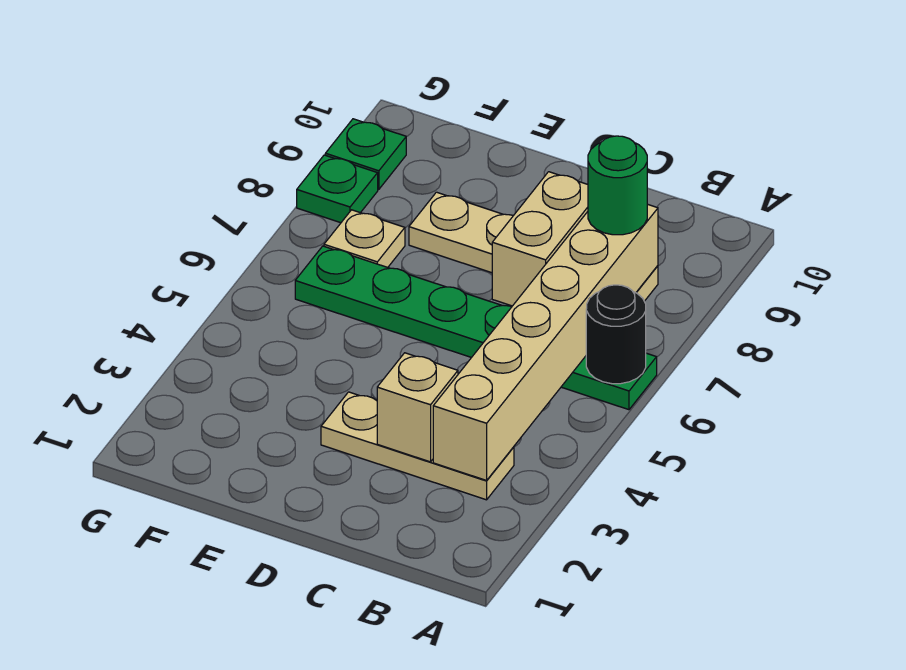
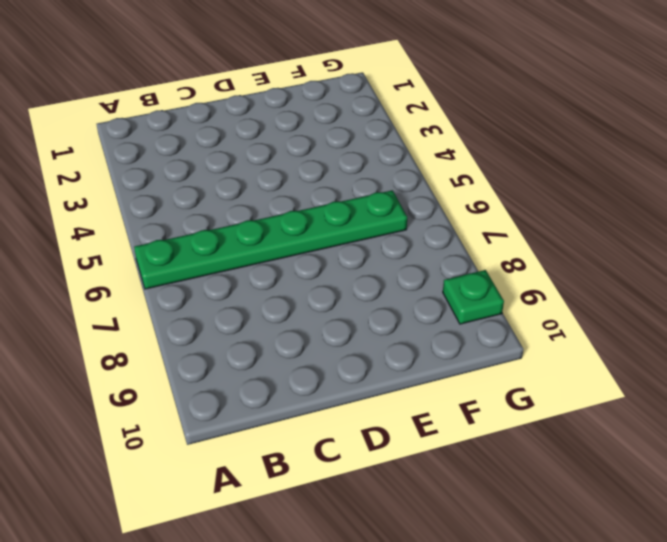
none -> tan plate B3:D3 level 1
none -> tan plate B8:E8 level 1

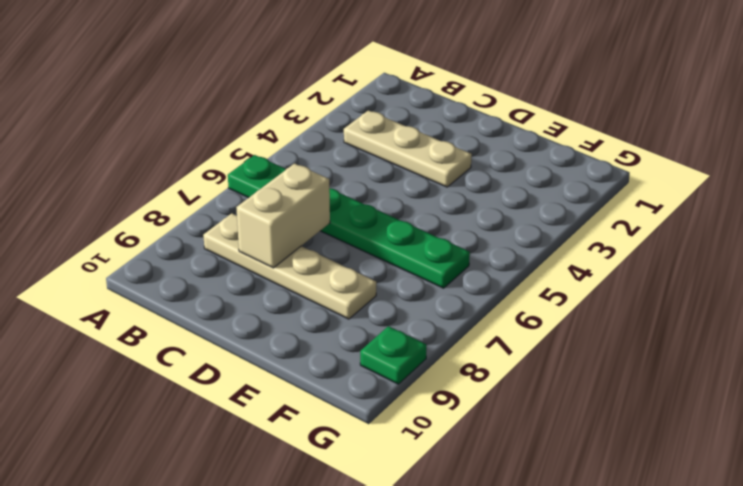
none -> tan plate F7 level 1
none -> green plate G8 level 1

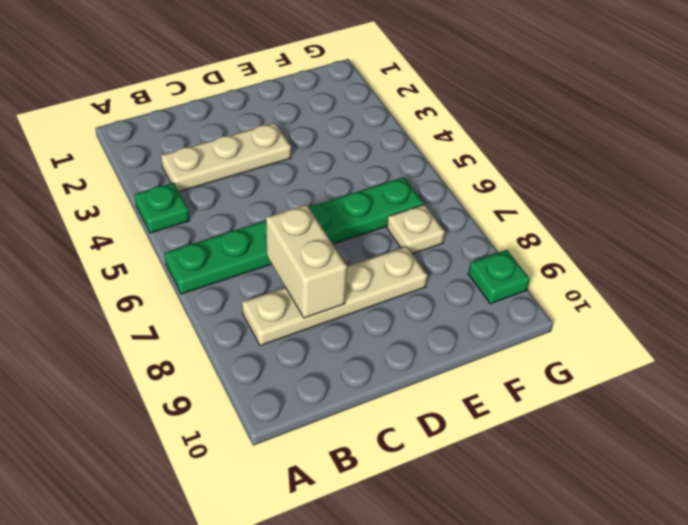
green plate A4 level 1 -> green plate G8 level 1
none -> black round brick A6 level 2
none -> tan brick B3:B8 level 2

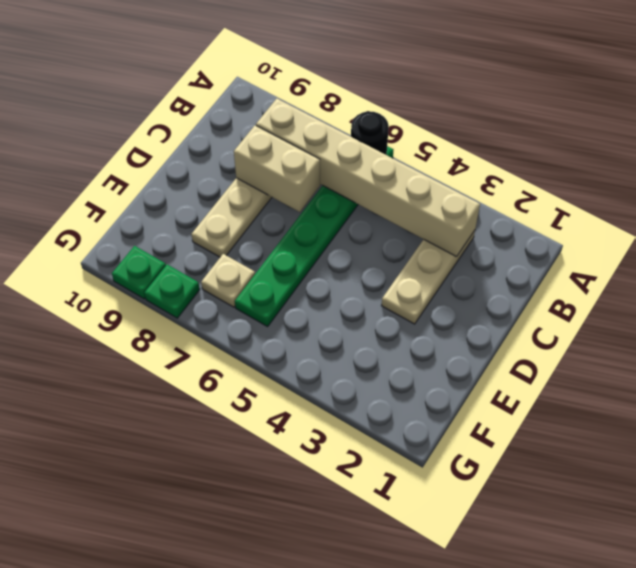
none -> tan brick C3 level 2
none -> green round brick B8 level 3

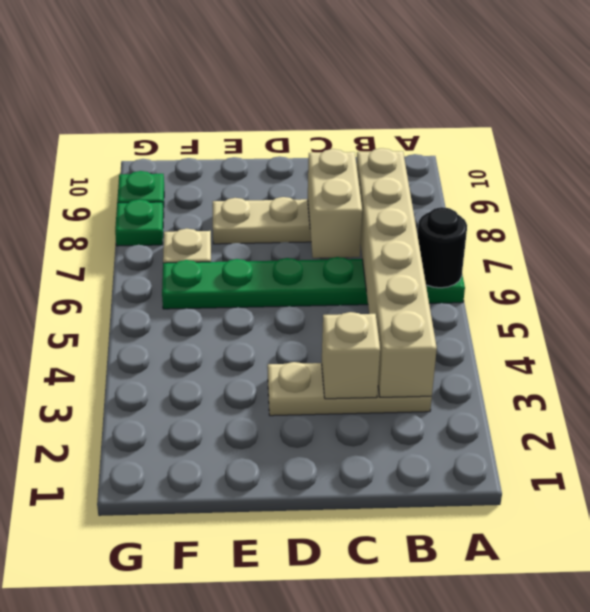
none -> green round brick B8 level 3

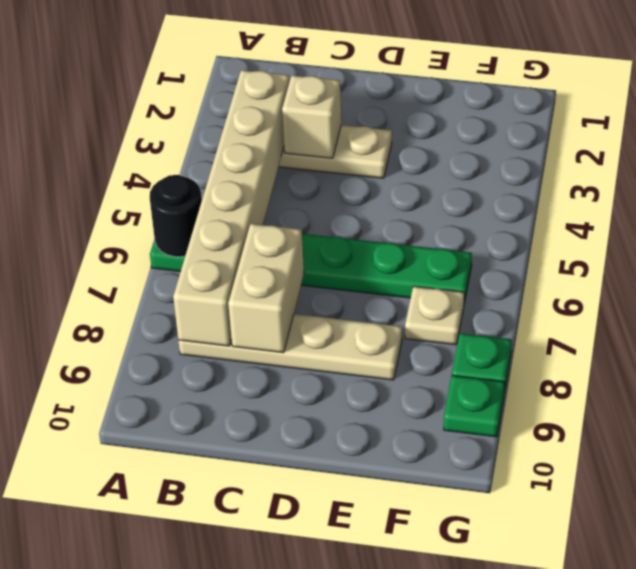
none -> green round brick B8 level 3

